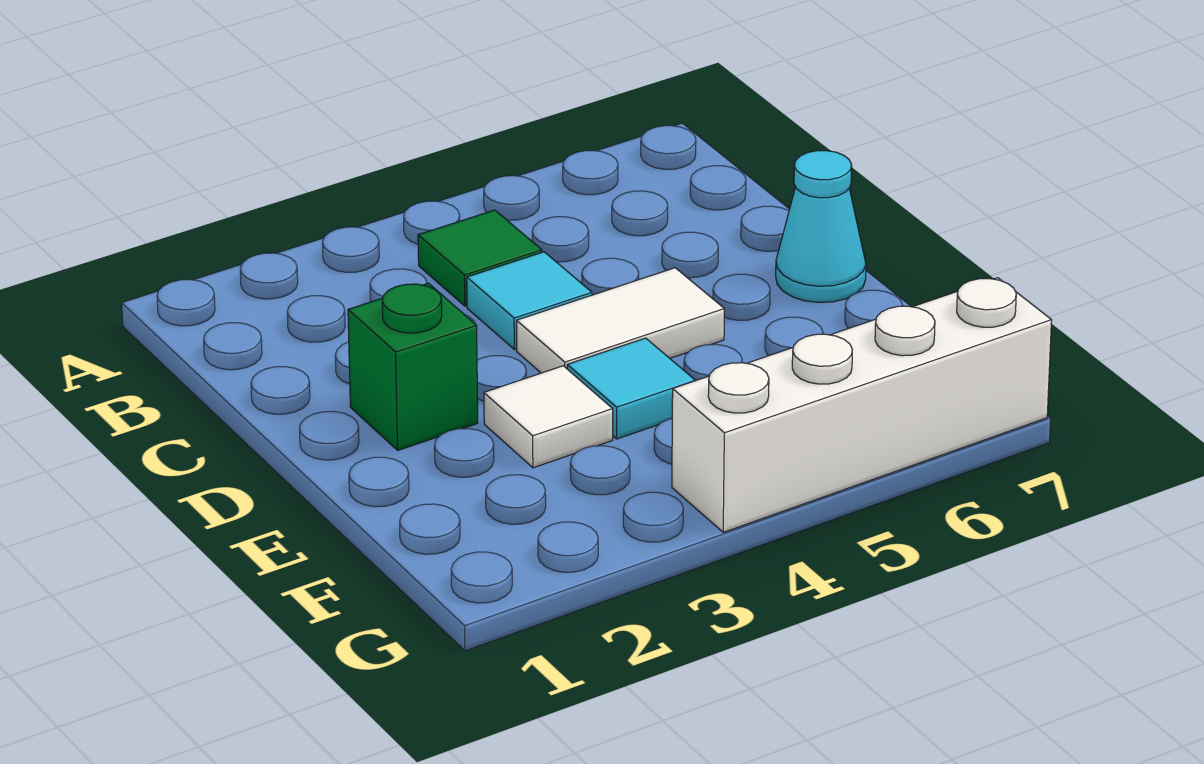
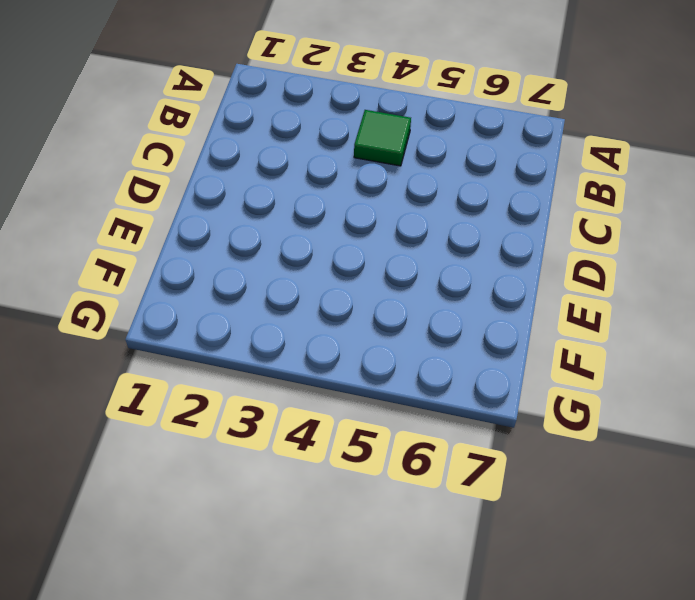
none -> cyan tile C4 level 1
none -> green brick D2 level 1

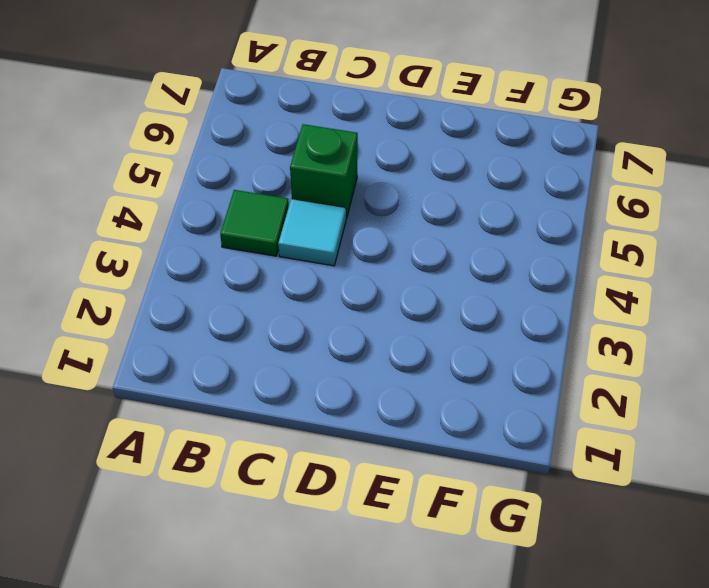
green brick C5 level 1 -> green brick D2 level 1
none -> white tile D4:D5 level 1
none -> cyan cone D7 level 1

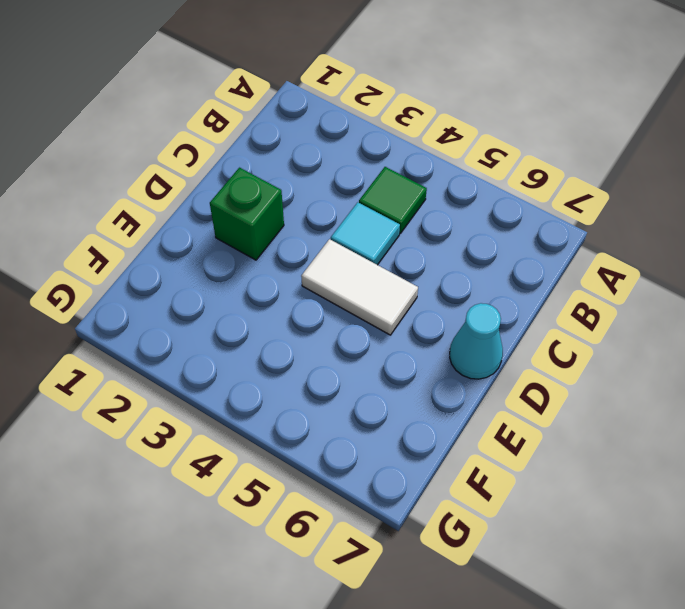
none -> white tile E3 level 1
none -> cyan tile E4 level 1

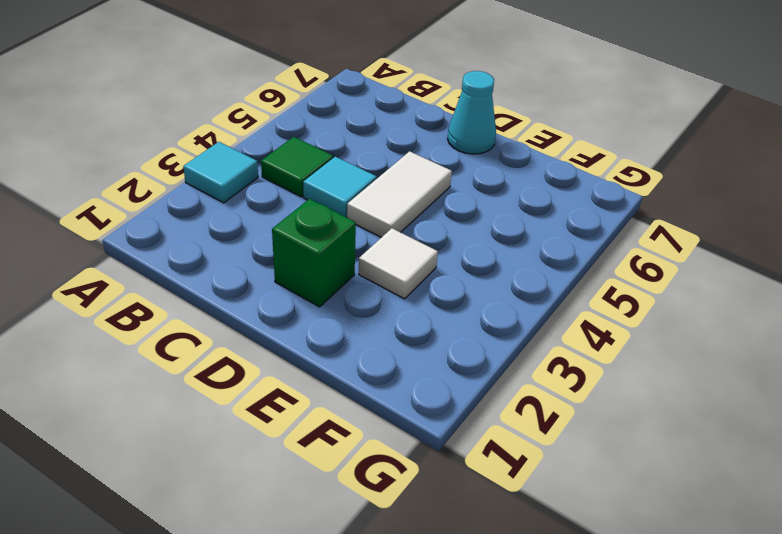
cyan tile A3 level 1 -> cyan tile E4 level 1
none -> white brick G4:G7 level 1

